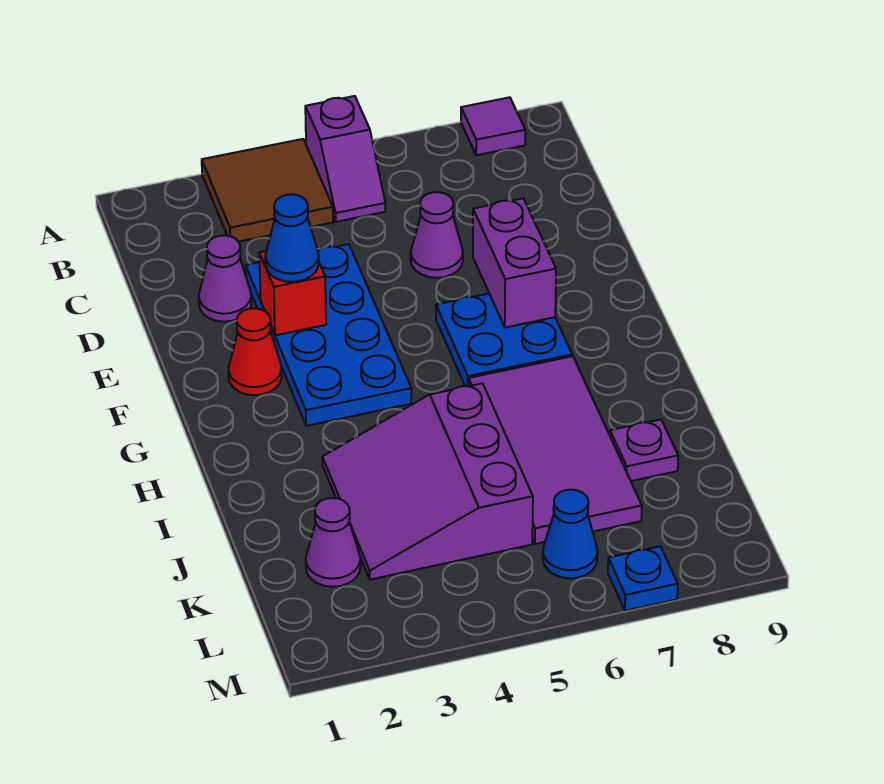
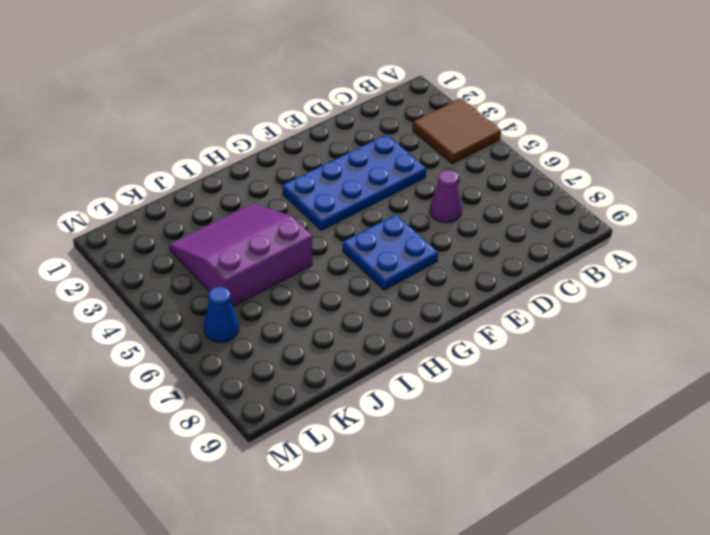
none -> purple slope A5:B5 level 1 top A
none -> purple tile A8 level 1
none -> purple cone D2 level 1

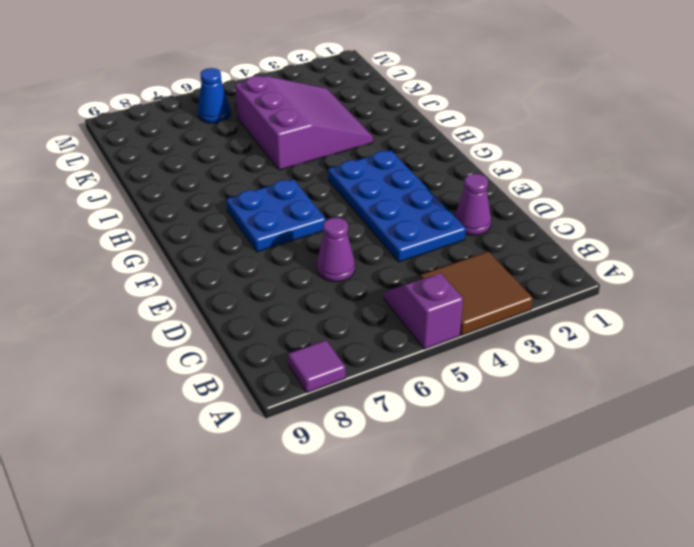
none -> red cone F2 level 1
none -> purple tile H6:K7 level 1
none -> purple plate J8 level 1

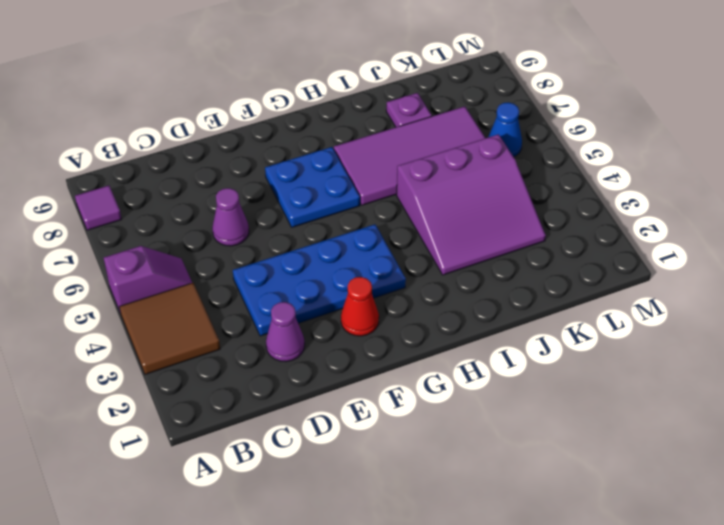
none -> purple cone K2 level 1
none -> blue plate M7 level 1
none -> red brick E3 level 2

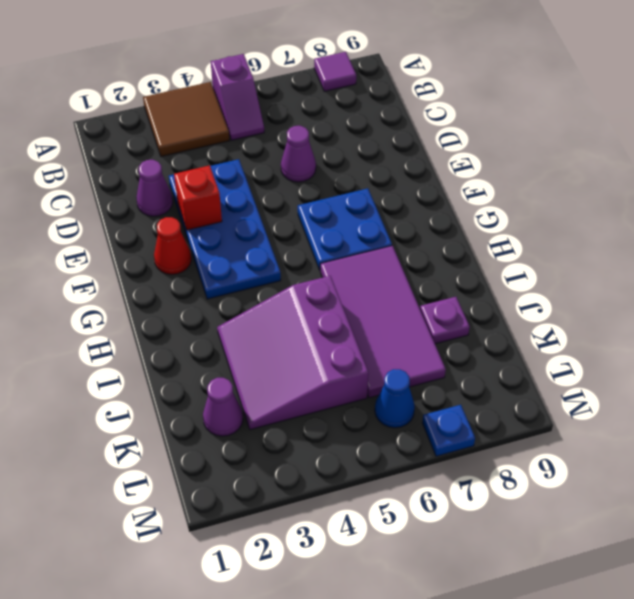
none -> purple brick E7:F7 level 2
none -> blue cone E3 level 3

